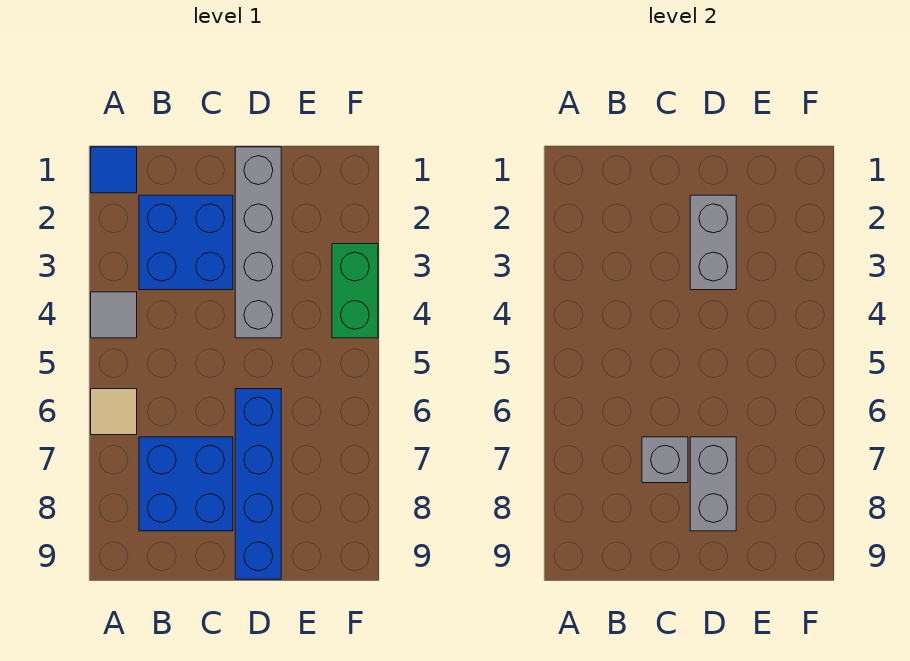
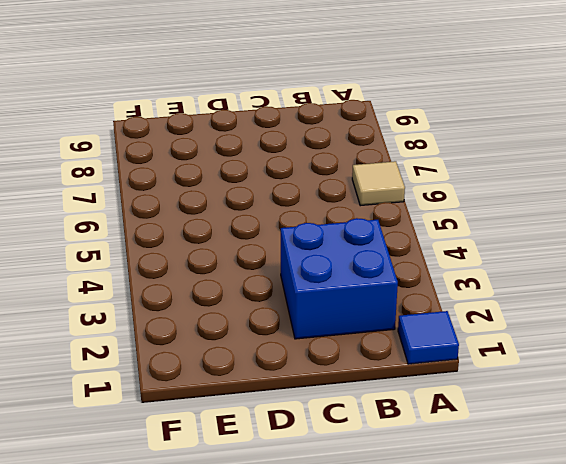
none -> grey tile A4 level 1
none -> blue brick B7:C8 level 1

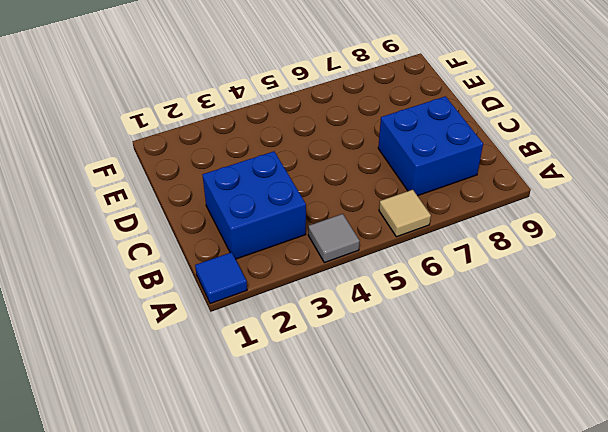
none -> grey brick D1:D4 level 1
none -> blue brick D6:D9 level 1

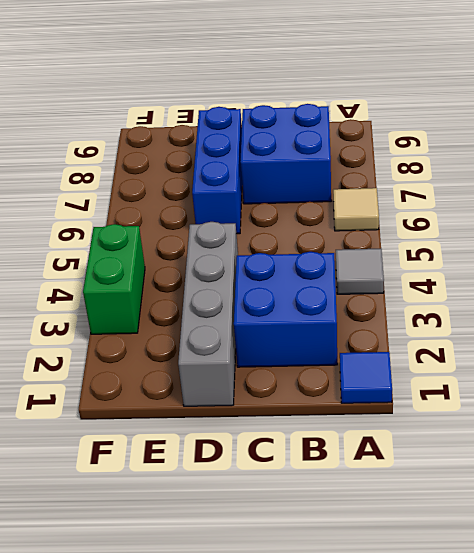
blue brick D6:D8 level 1 -> blue brick D6:D9 level 1
none -> grey brick C7 level 2
none -> grey brick D2:D3 level 2

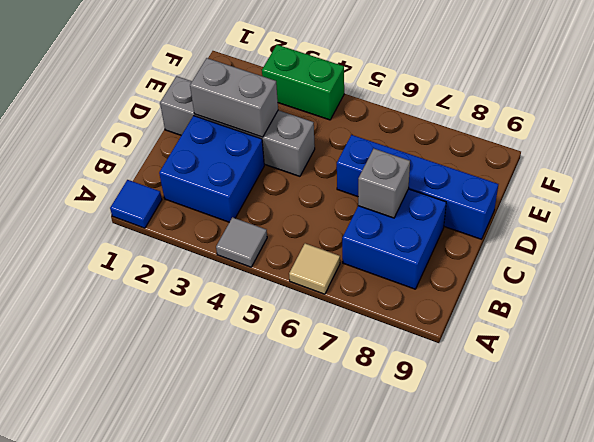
none -> grey brick D7:D8 level 2

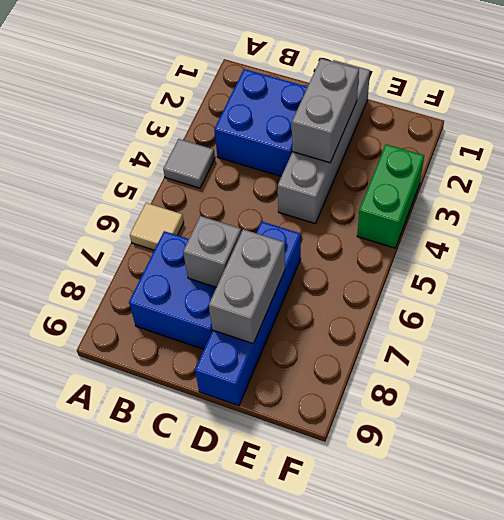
none -> blue tile A1 level 1

